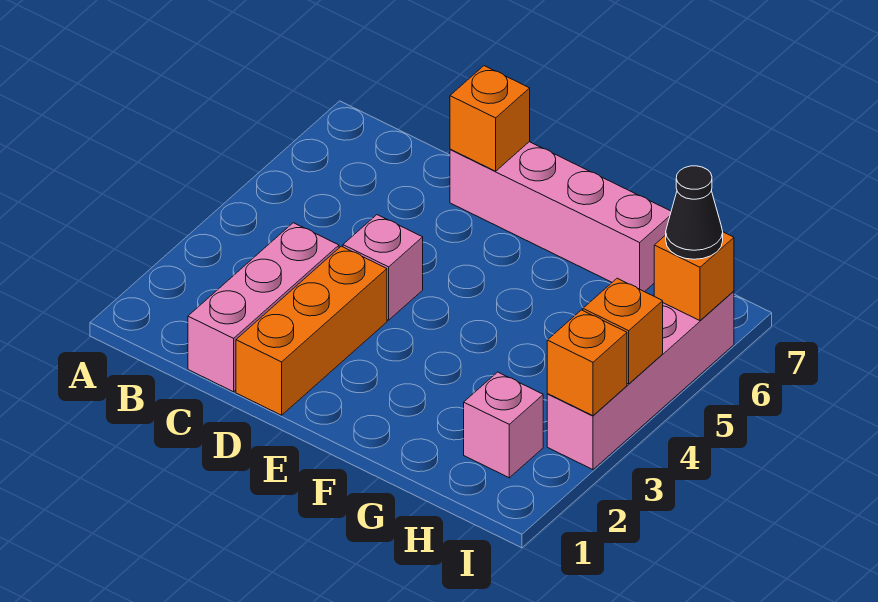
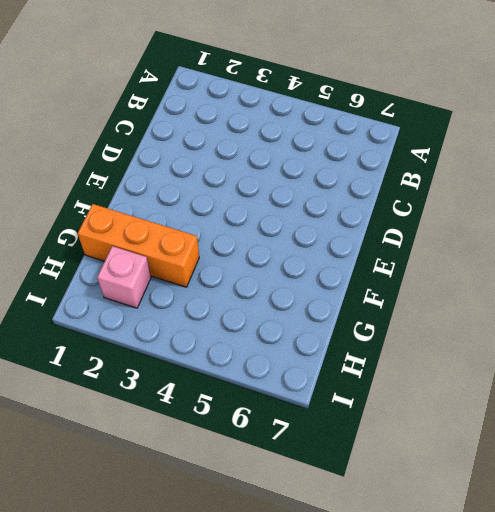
orange brick G1:G3 level 1 -> orange brick D1:D3 level 1
none -> pink brick C1:C3 level 1
none -> pink brick D4 level 1

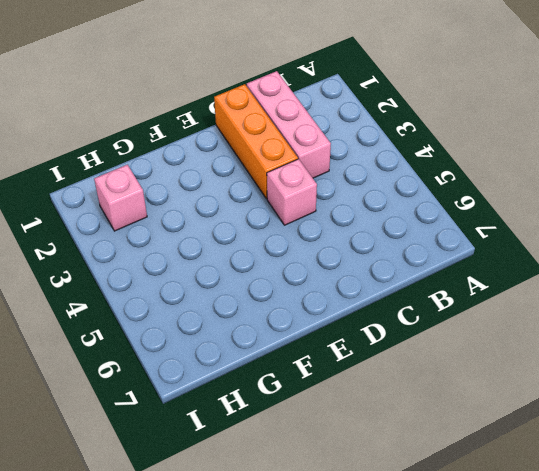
none -> pink brick D7:G7 level 1
none -> pink brick I3:I6 level 1

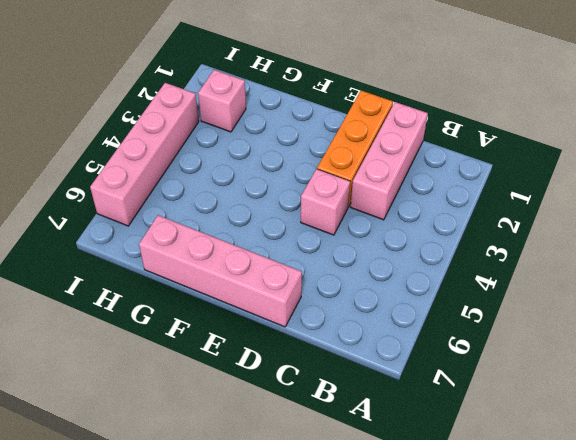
none -> orange brick D7 level 2
none -> orange brick I3 level 2

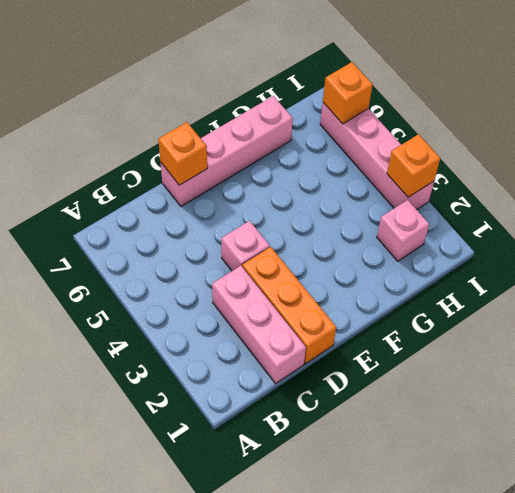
none -> orange brick I4 level 2
none -> black cone I6 level 3

